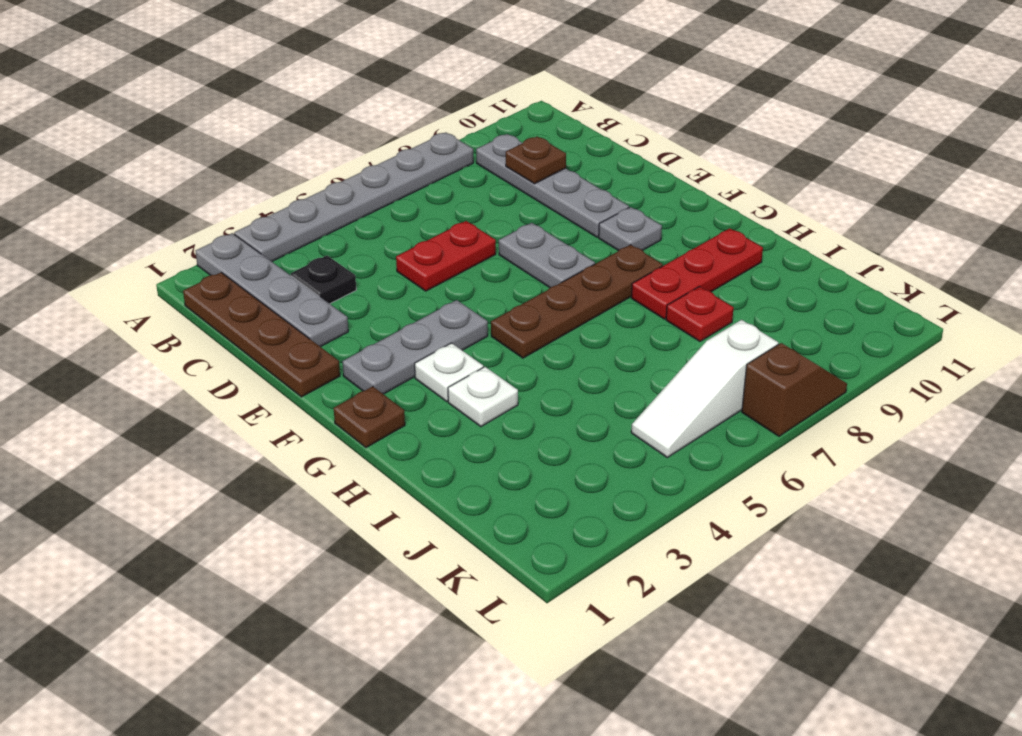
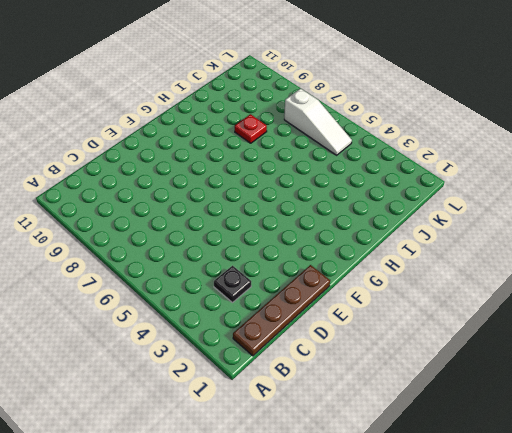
none -> grey plate A2:D2 level 1
none -> grey plate A3:A8 level 1
none -> grey plate B9:E9 level 1

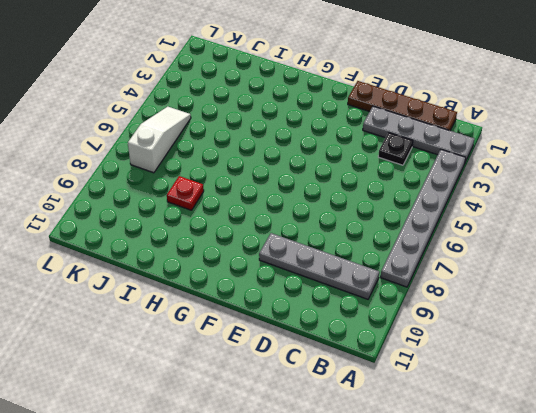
none -> red plate D5:D6 level 1
none -> grey plate E7:F7 level 1
none -> grey plate F2:F4 level 1

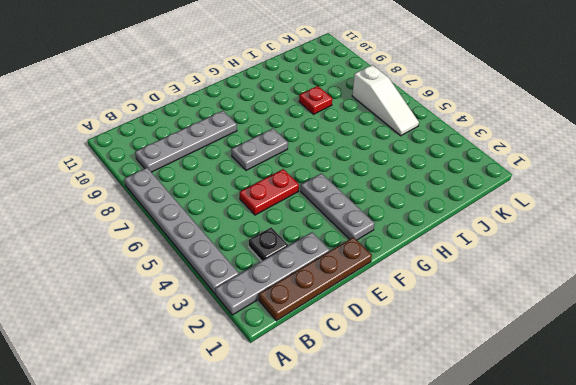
red plate D5:E5 level 1 -> red plate D5:D6 level 1
none -> grey plate F9 level 1
none -> brown plate G1 level 1
none -> white plate G3 level 1

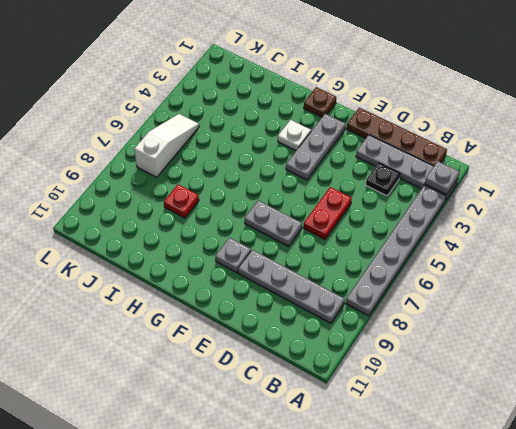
grey plate A2 level 2 -> none
none -> brown plate G5:G8 level 1
none -> white plate H3 level 1
none -> red plate H8:H10 level 1

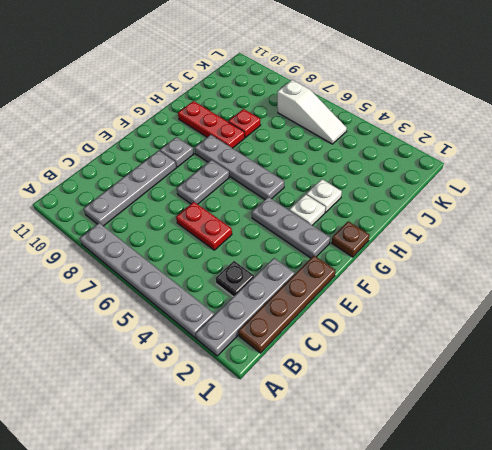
grey plate G5:G8 level 1 -> brown plate G5:G8 level 1
none -> brown slope L7:L8 level 1 top 7
none -> brown plate C9 level 2

